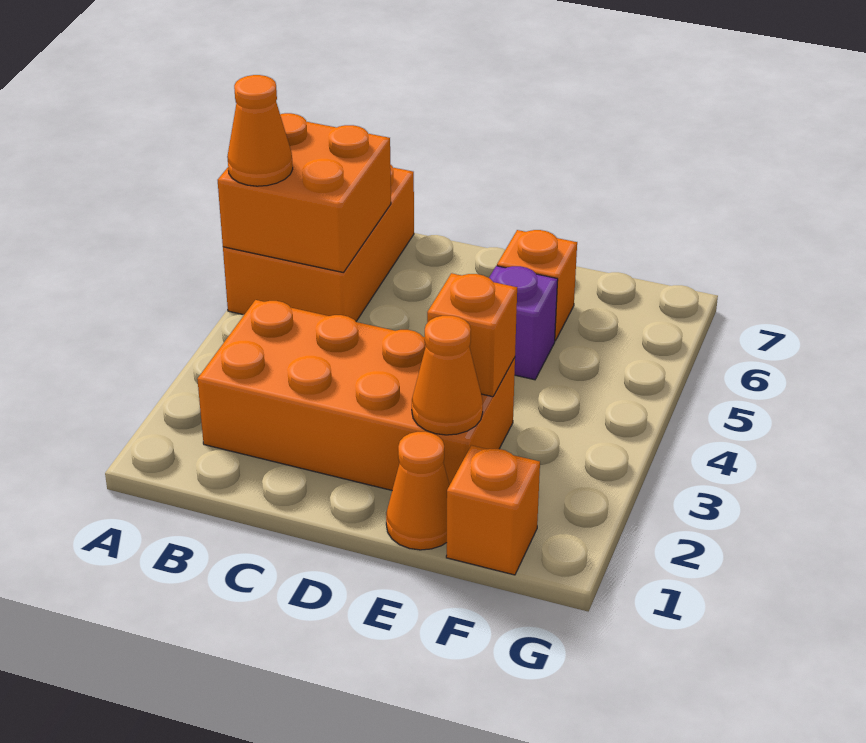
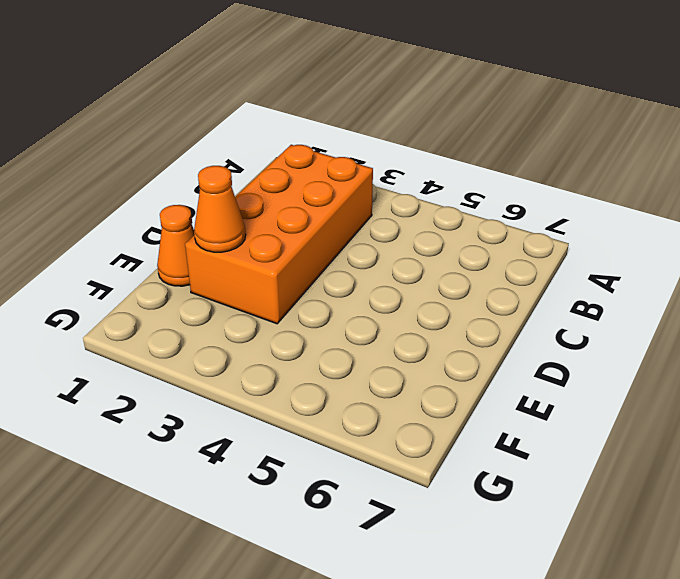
none -> orange brick A5:B7 level 1
none -> purple brick E5 level 1

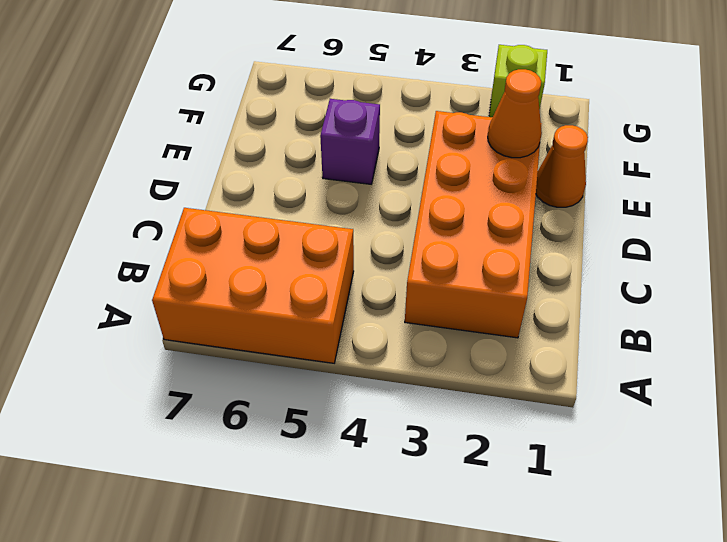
lime brick G2 level 1 -> none
none -> orange brick E6 level 1
none -> orange brick F1 level 1

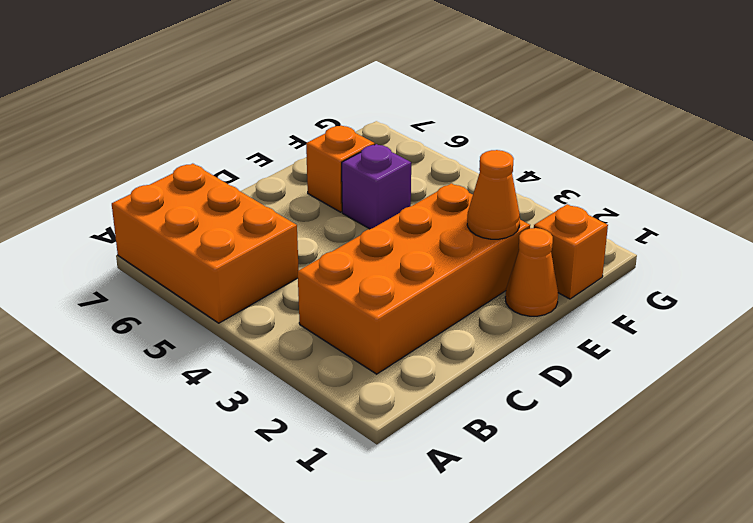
none -> orange brick A5:B6 level 2
none -> orange brick E3 level 2

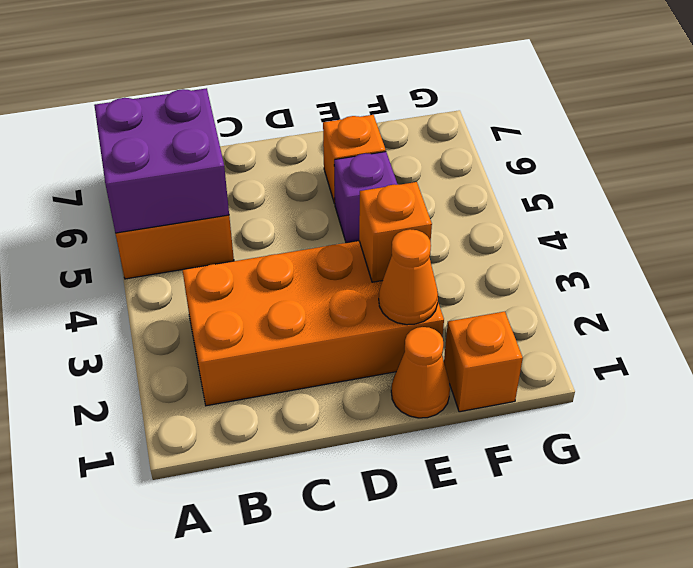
purple brick A5:B6 level 2 -> orange brick A5:B6 level 2
none -> orange cone A5 level 3

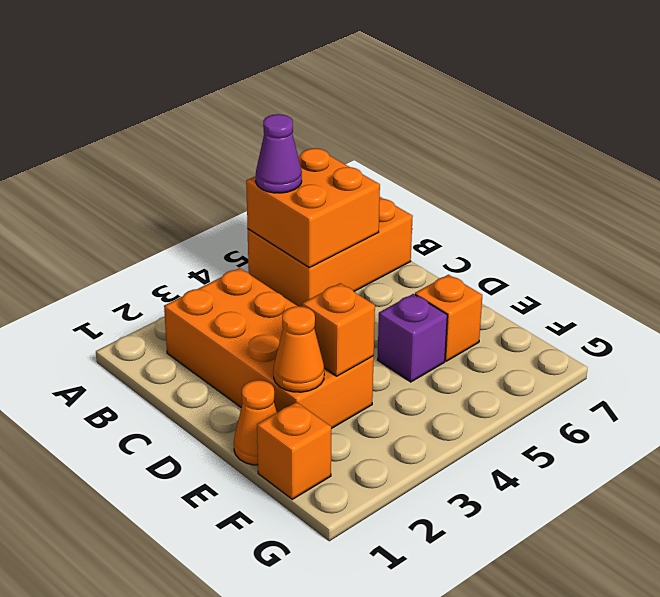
purple cone A5 level 3 -> orange cone A5 level 3

